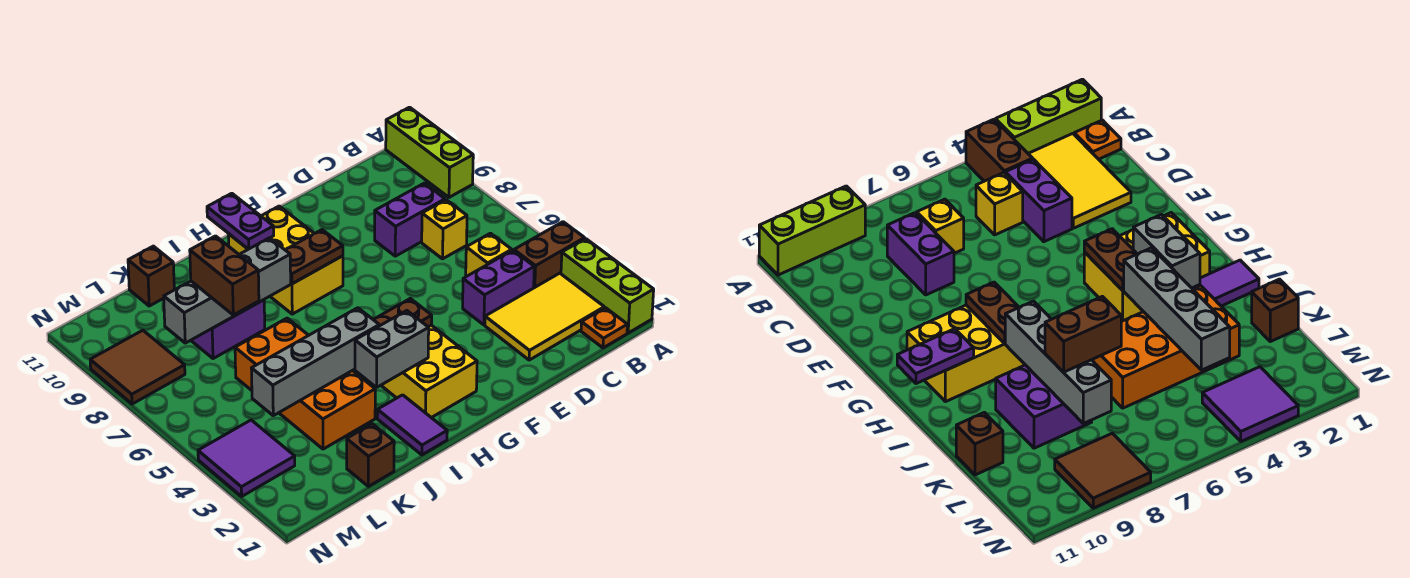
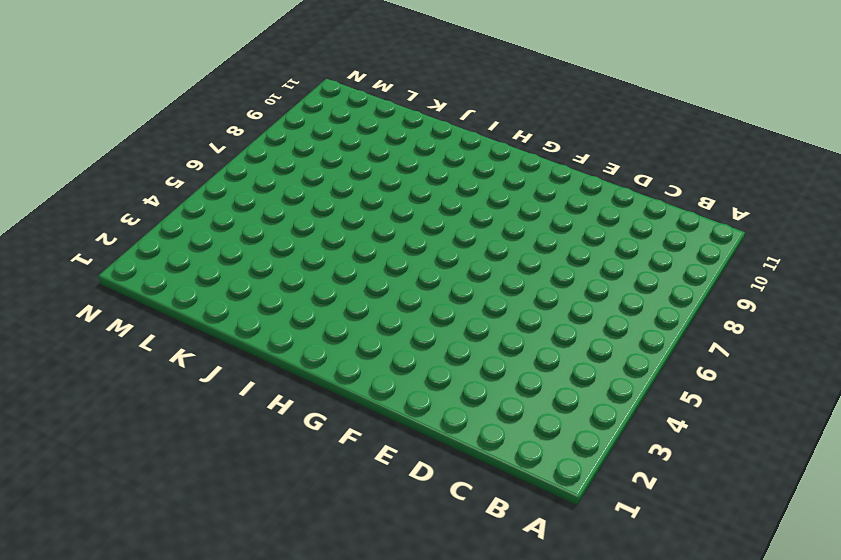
none -> lime brick A1:A3 level 1
none -> brown brick A4:B4 level 1
none -> lime brick A9:A11 level 1

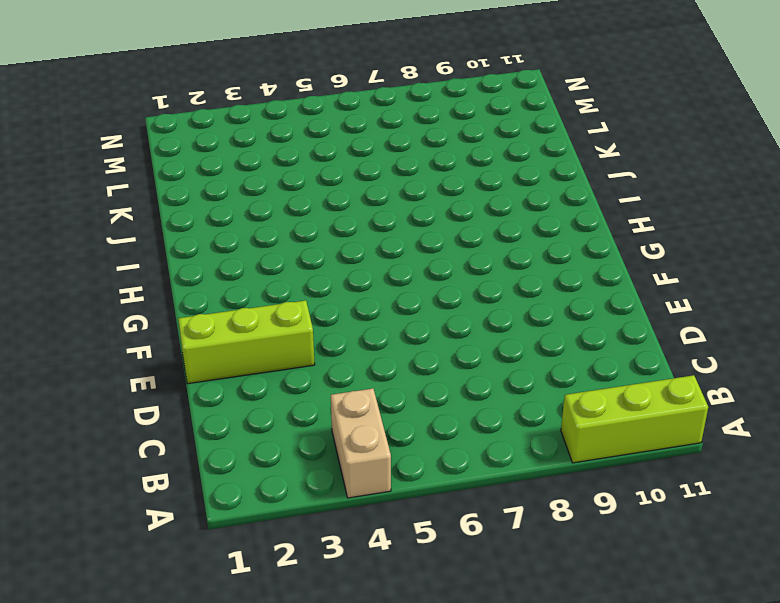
tan brick A4:B4 level 1 -> brown brick A4:B4 level 1
lime brick E1:E3 level 1 -> lime brick A1:A3 level 1
none -> orange plate B1 level 1
none -> yellow tile B2:D3 level 1
none -> purple brick C4:D4 level 1

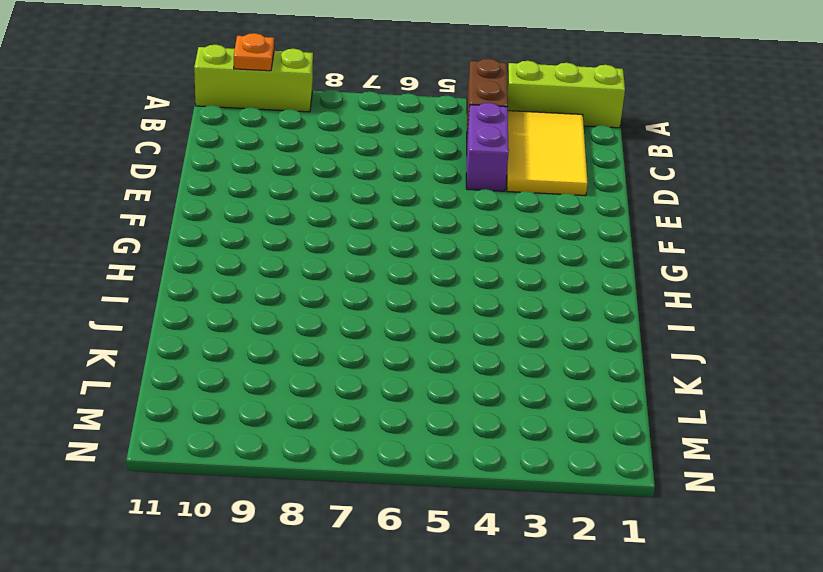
orange plate A10 level 2 -> orange plate B1 level 1
none -> yellow brick C5 level 1
none -> yellow brick C7 level 1
none -> purple brick C8:D8 level 1

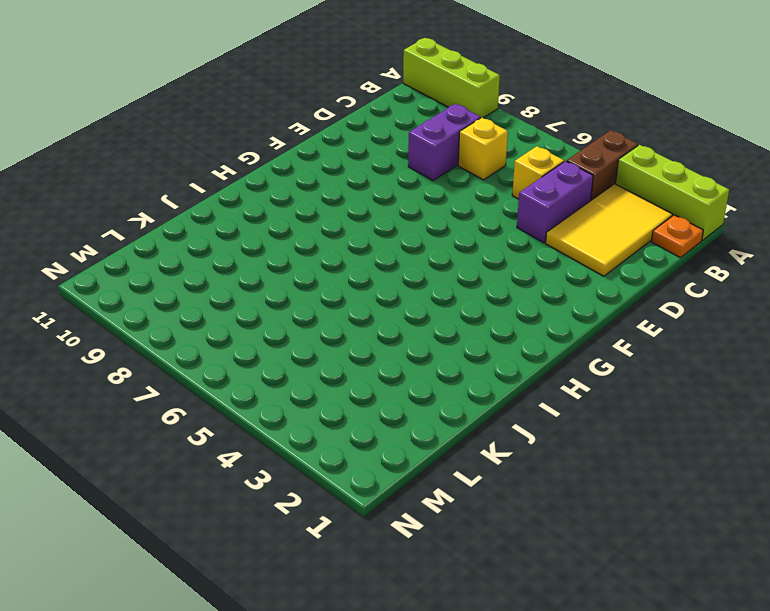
none -> yellow brick G2:H4 level 1
none -> yellow brick G8:H10 level 1
none -> purple tile I1:I2 level 1

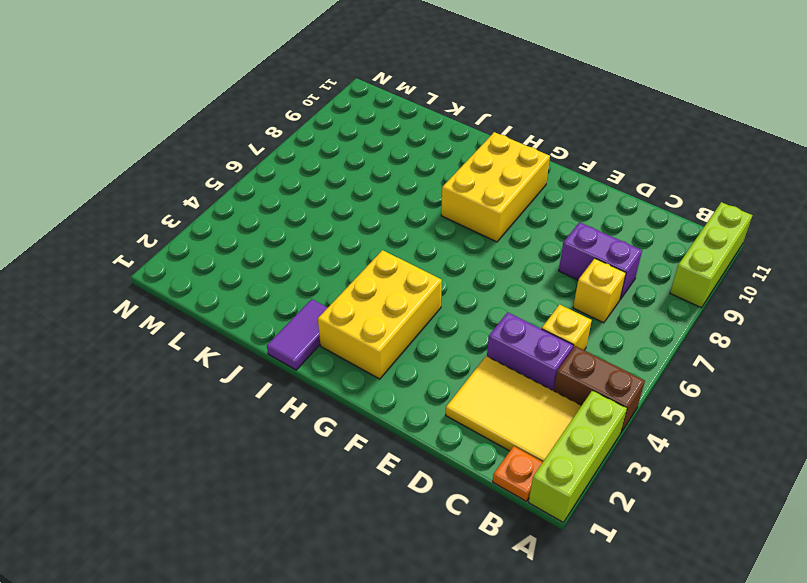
none -> orange brick J3:K6 level 1
none -> purple brick J8:K9 level 1
none -> brown brick K1 level 1

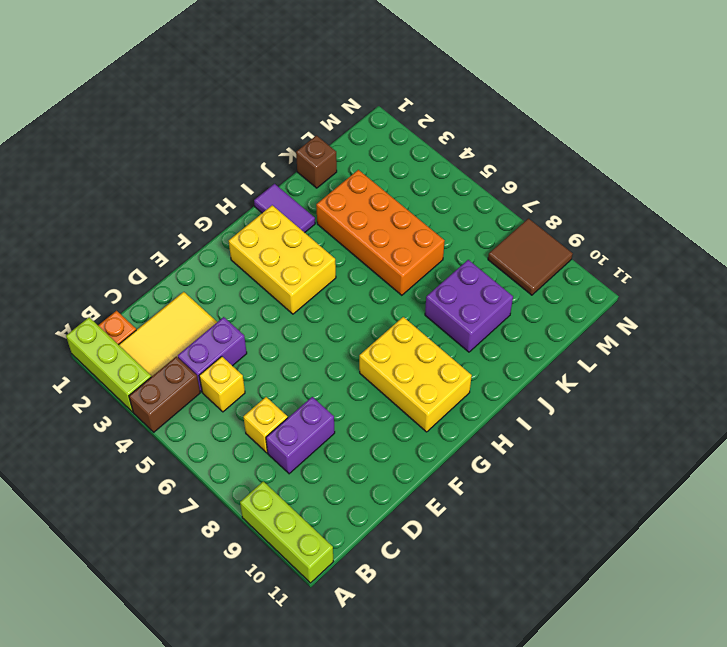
none -> brown brick K11 level 1
none -> purple tile M3:N4 level 1
none -> brown plate G4:H4 level 2

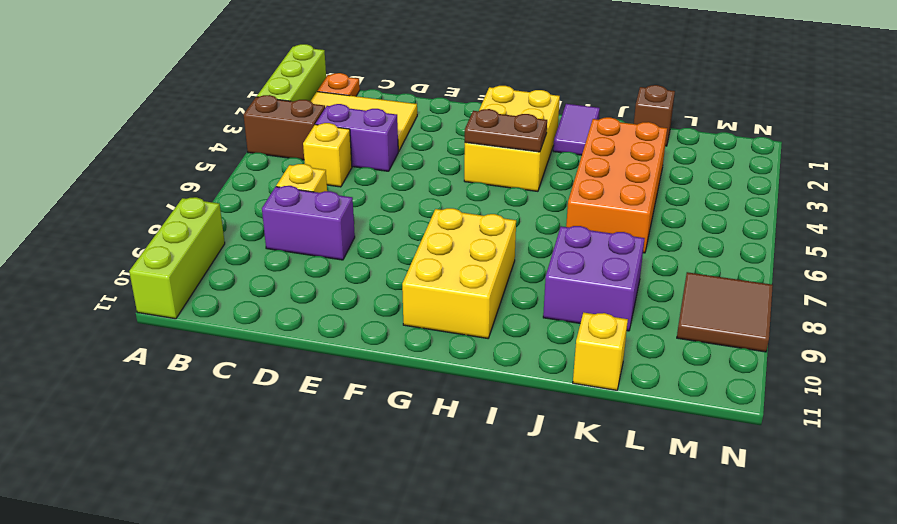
yellow brick K11 level 1 -> brown brick K11 level 1
none -> purple tile M3:N4 level 1
none -> brown plate G8:H8 level 2
none -> grey brick H3:I3 level 2

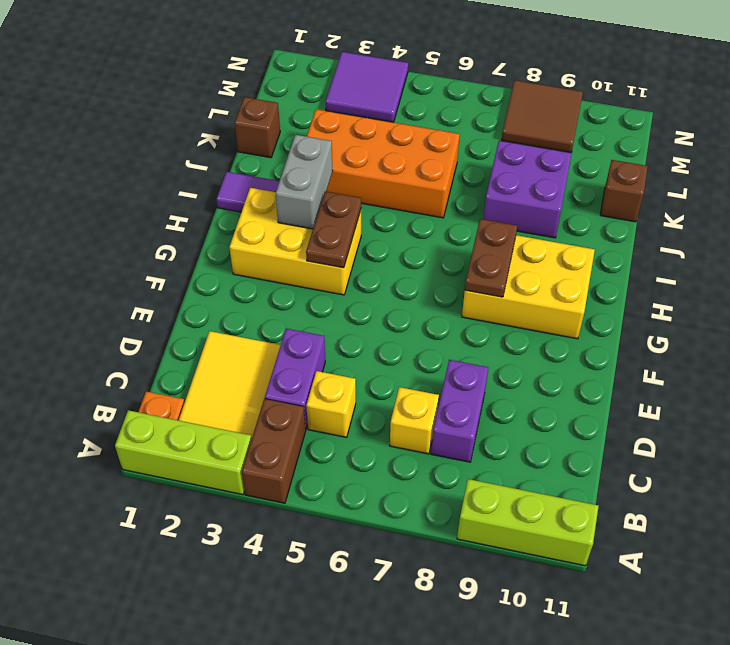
none -> purple plate H10:H11 level 2
none -> grey brick I4:L4 level 2
none -> grey brick I8:L8 level 2

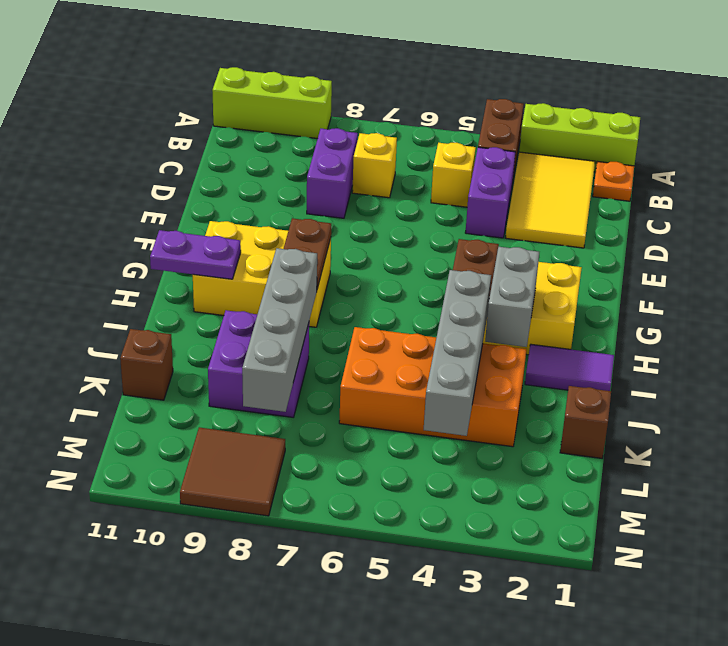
none -> purple tile M3:N4 level 1
none -> brown brick K7:K8 level 3

